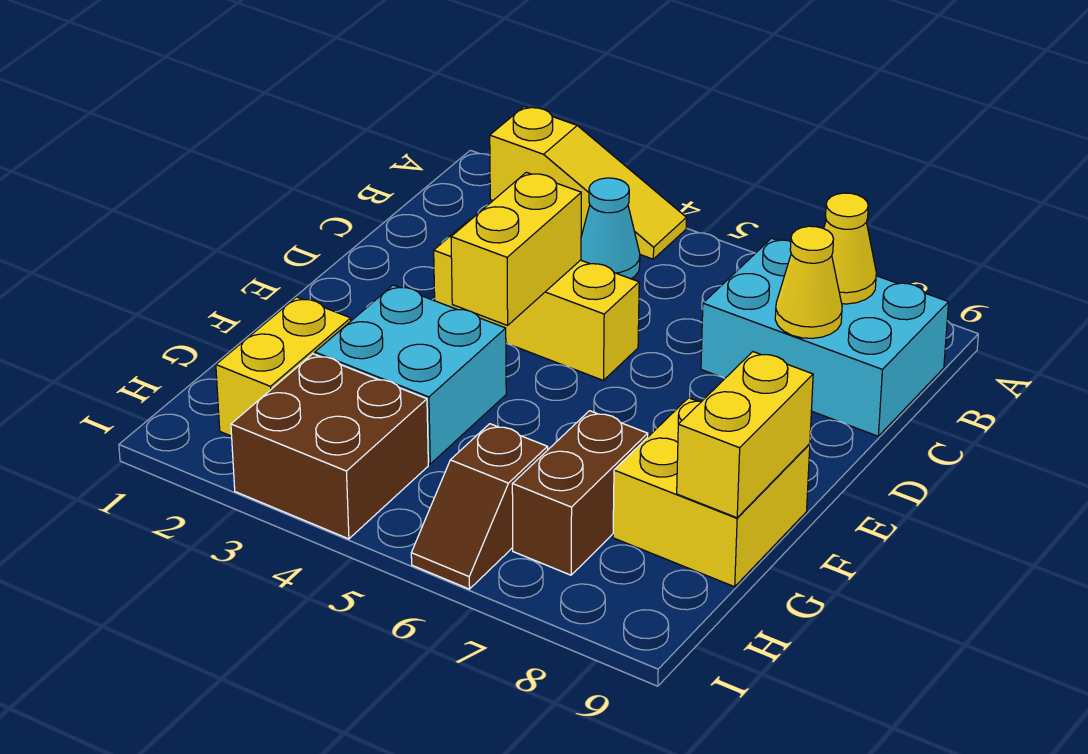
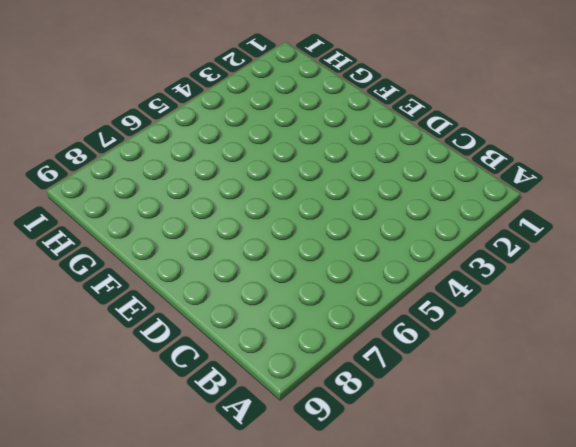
none -> yellow slope A2:A4 level 1 top 2
none -> cyan cone B4 level 1
none -> cyan brick B7:C9 level 1

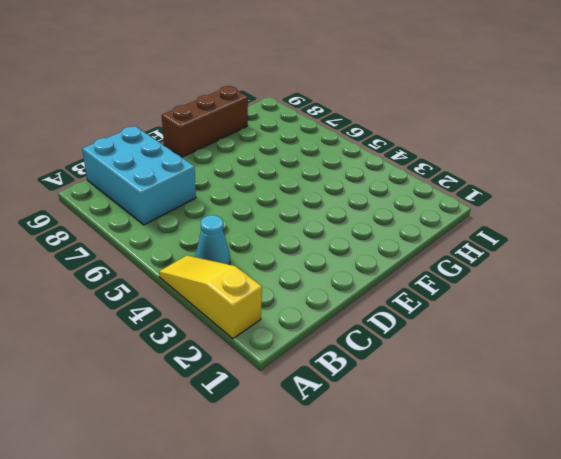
brown brick E9:G9 level 1 -> yellow brick F8:G9 level 1
none -> yellow brick D3:D5 level 1
none -> cyan brick F3:G4 level 1
none -> yellow brick G2:H2 level 1

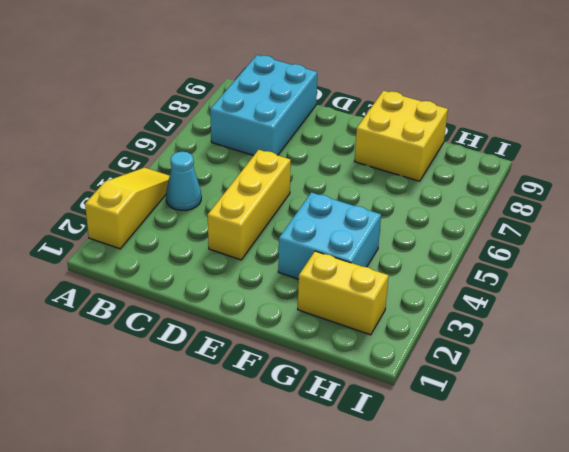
none -> brown brick G7:H7 level 1
none -> brown brick H3:I4 level 1
none -> brown slope H6:I6 level 1 top H

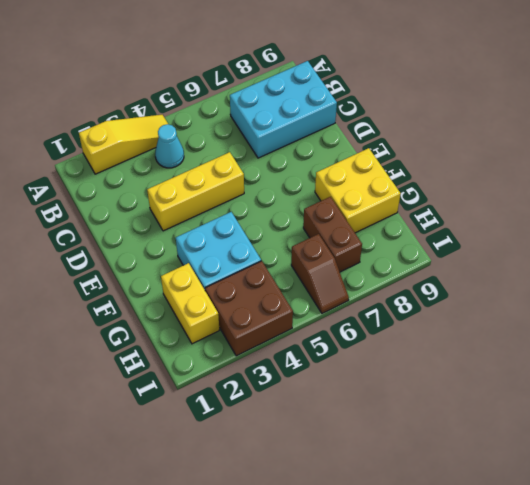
none -> yellow cone B8 level 2
none -> yellow cone C8 level 2
none -> yellow brick D4:E4 level 2

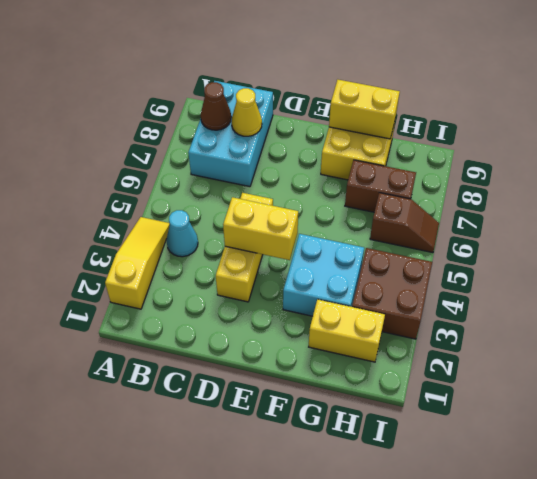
brown cone B8 level 2 -> yellow cone B8 level 2

